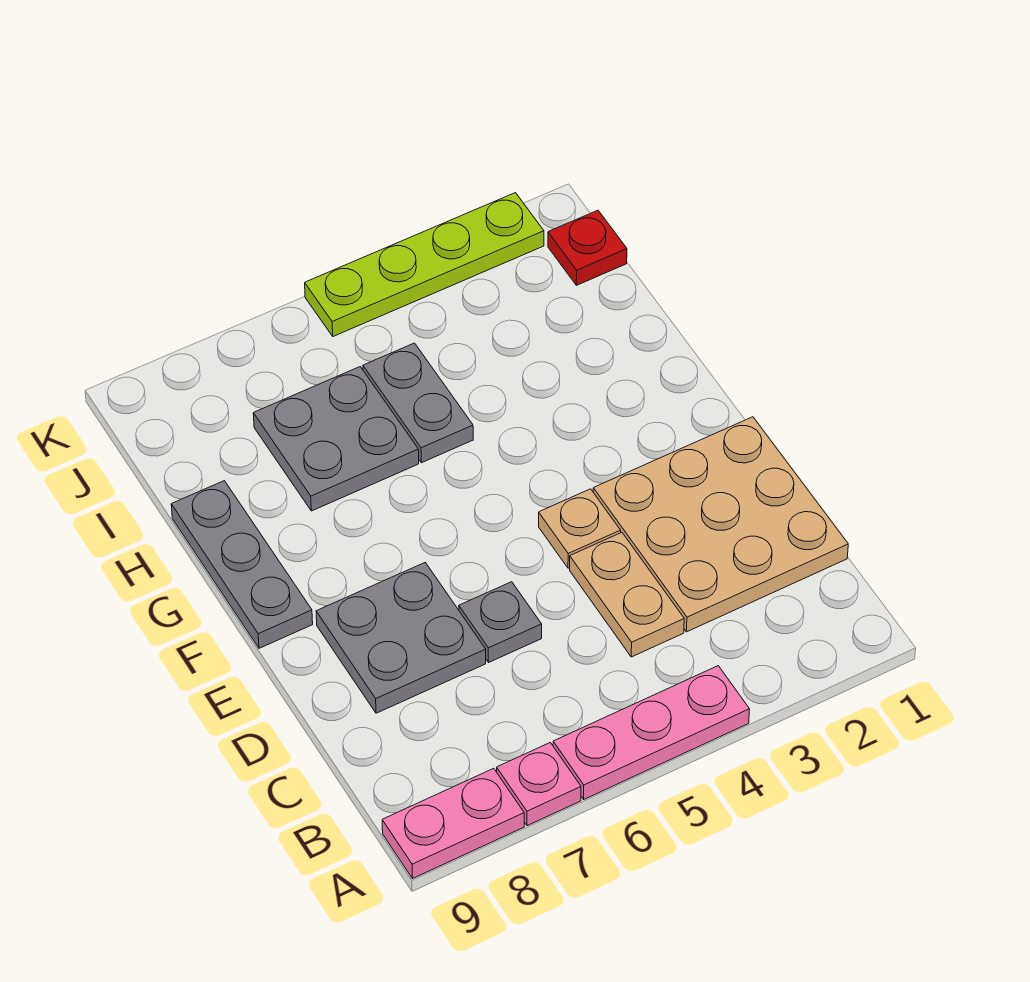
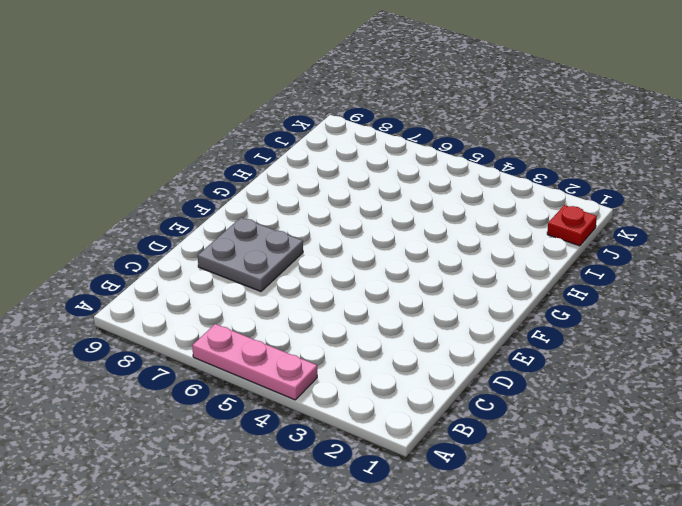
none -> pink plate A7 level 1
none -> pink plate A8:A9 level 1
none -> tan plate C1:E3 level 1

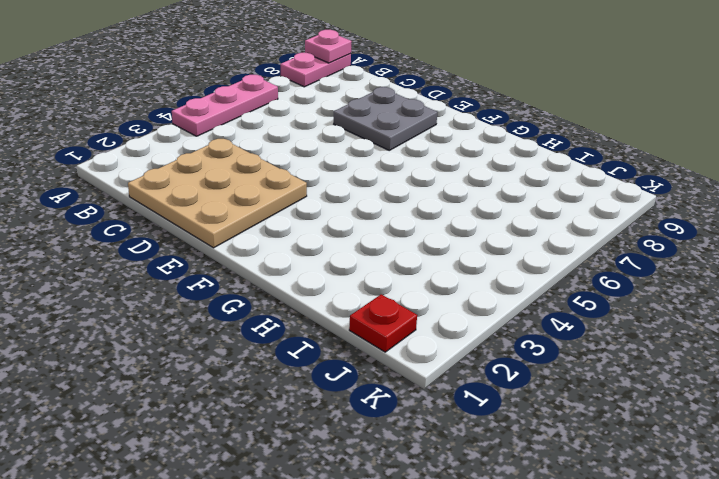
pink plate A9 level 2 -> pink plate A7 level 1
none -> tan plate C4:D4 level 1
none -> grey plate D6 level 1
none -> tan plate E4 level 1

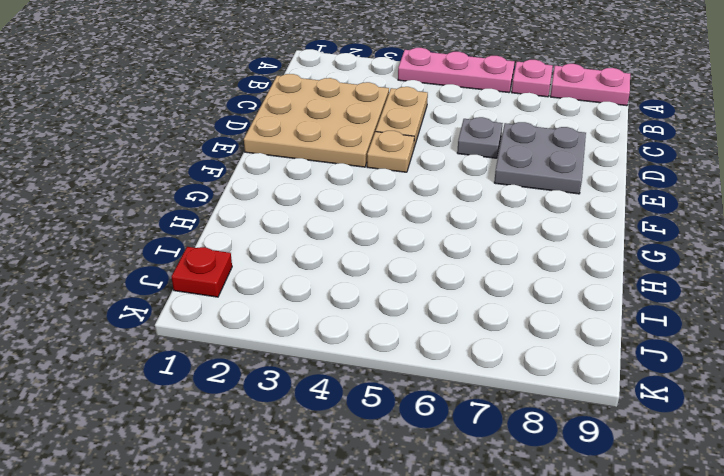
none -> grey plate F9:H9 level 1
none -> grey plate H5:I5 level 1
none -> grey plate H6:I7 level 1

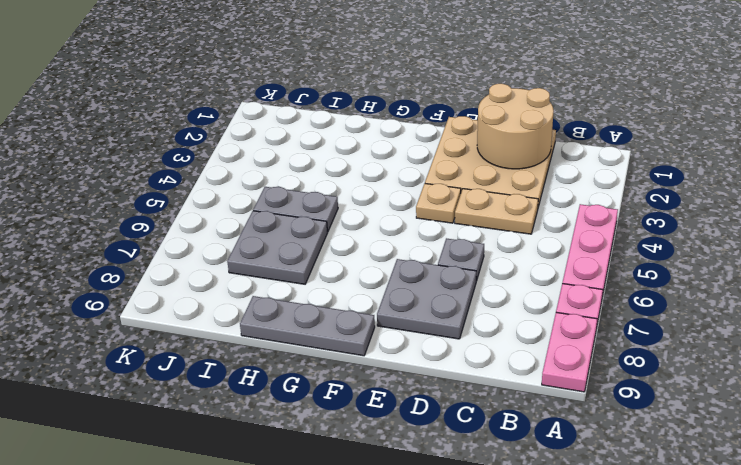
tan round brick C1:D2 level 2 -> none
none -> red plate J1 level 1
none -> lime plate K2:K5 level 1

